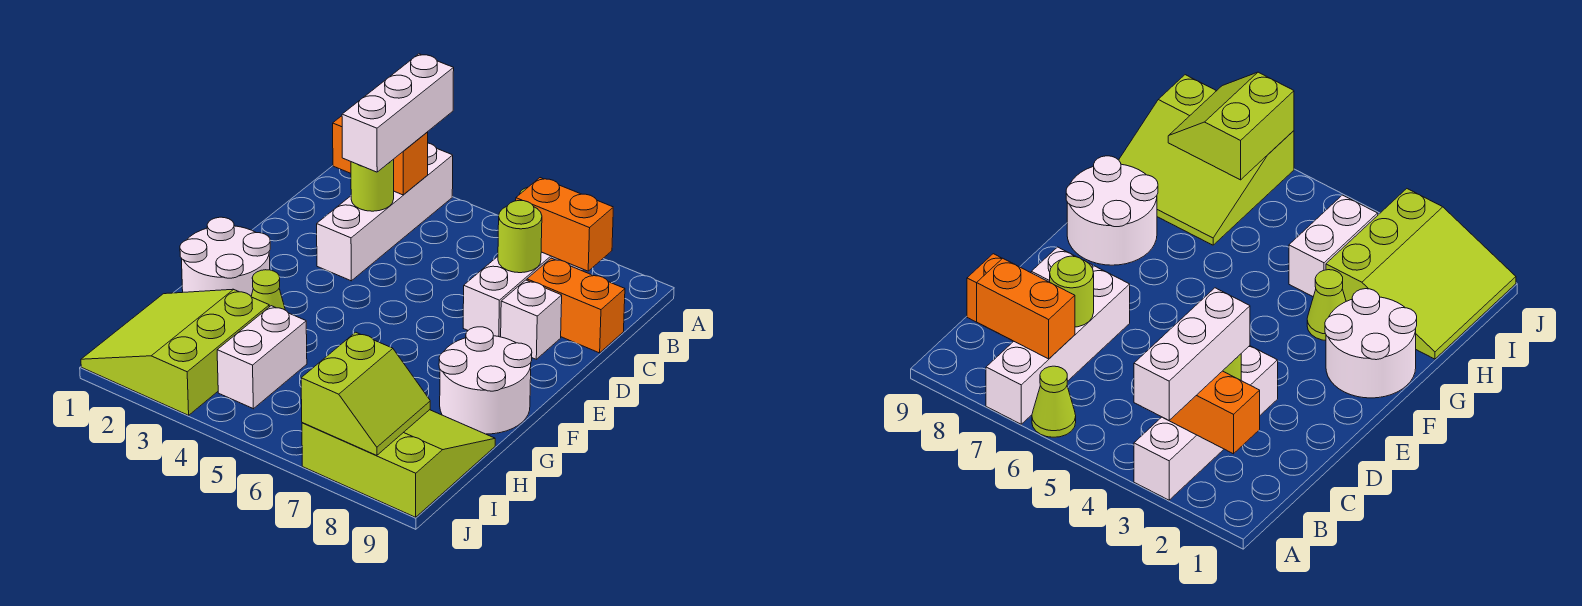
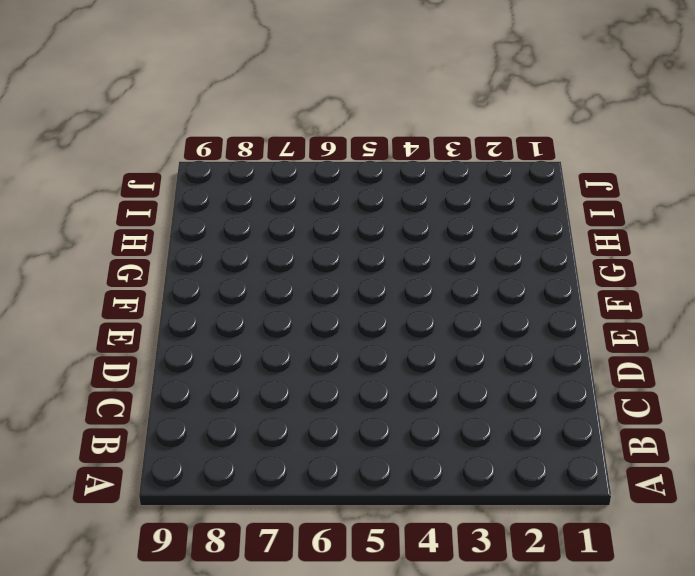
none -> white brick A3:D3 level 1
none -> lime cone A6 level 1
none -> white brick A7:D7 level 1

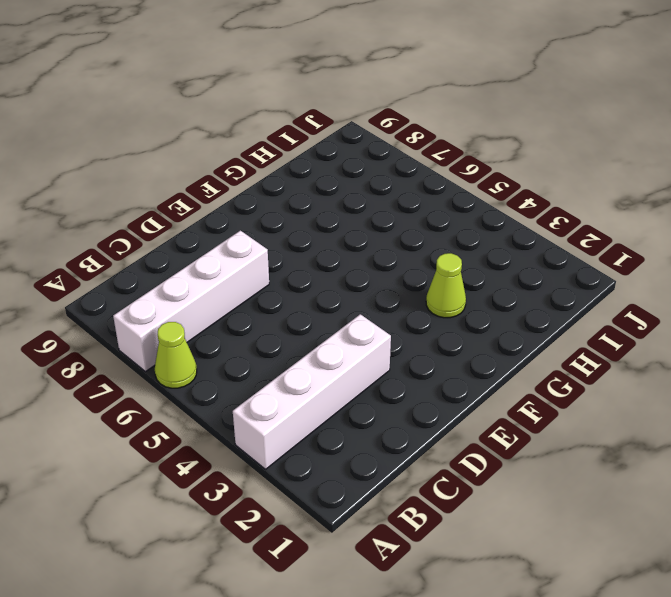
none -> orange brick C8:C9 level 1
none -> white brick D8 level 1
none -> white round brick F1:G2 level 1

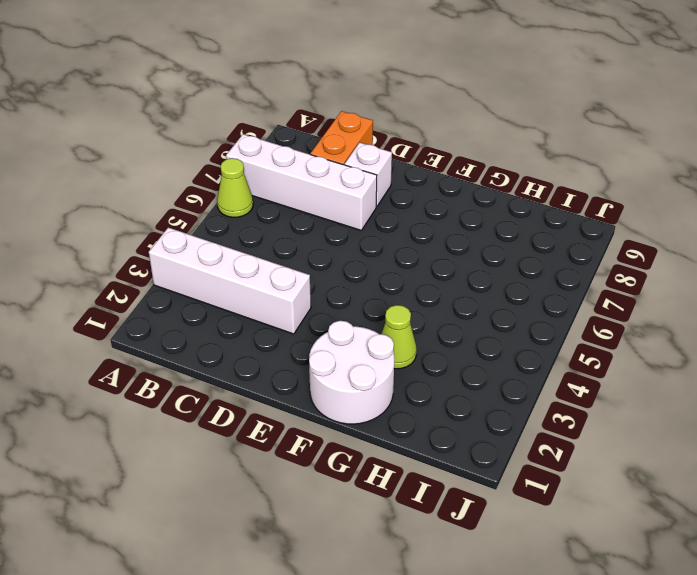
none -> white round brick F8:G9 level 1
none -> lime slope H1:J3 level 1 top 3
none -> white brick H4:I4 level 1

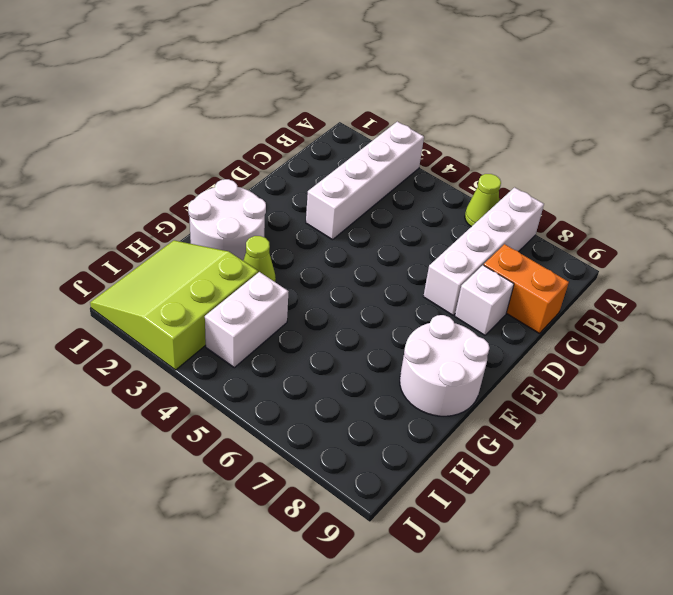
none -> lime slope H7:J9 level 1 top J
none -> orange brick B2:B3 level 2
none -> orange brick B7:B8 level 2

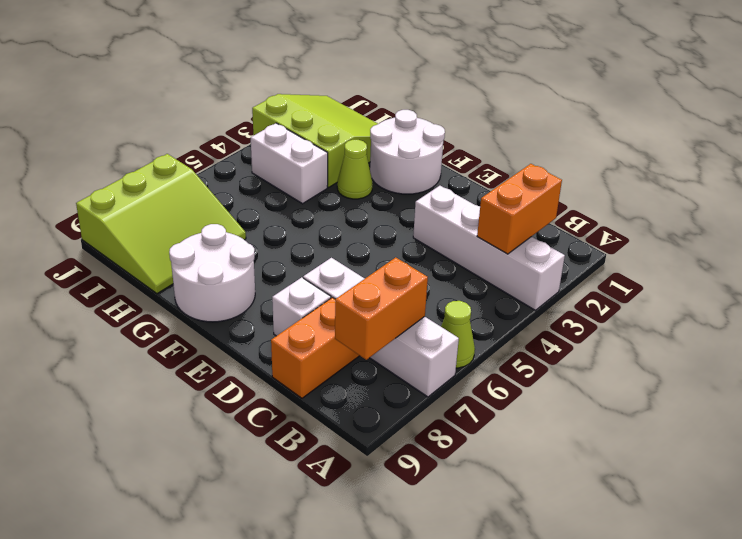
none -> lime round brick C3 level 2
none -> lime round brick C7 level 2
none -> lime slope I7:J8 level 2 top 7

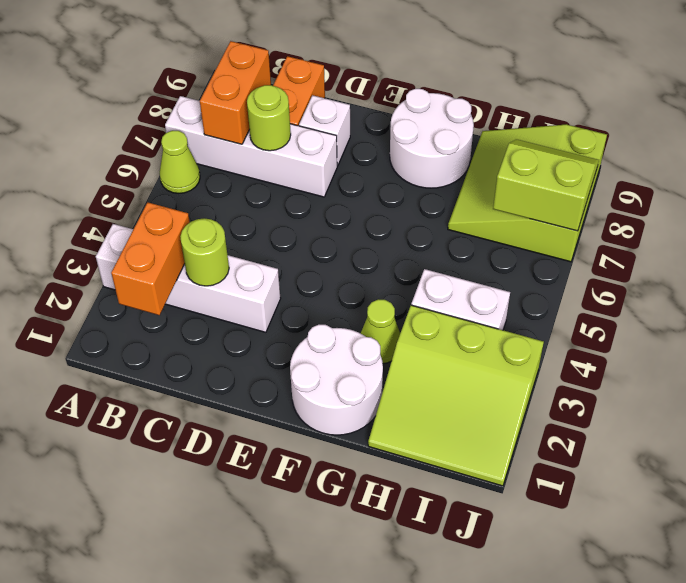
none -> white brick A3:C3 level 3

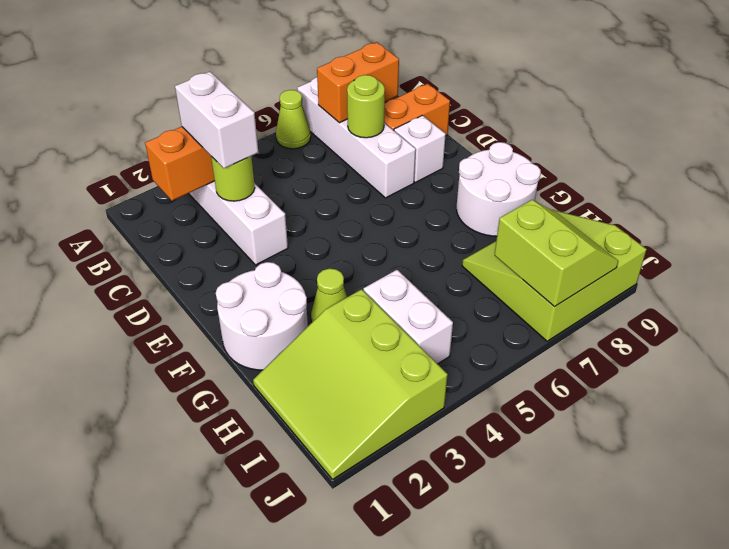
white brick B3:C3 level 3 -> white brick A3:C3 level 3

